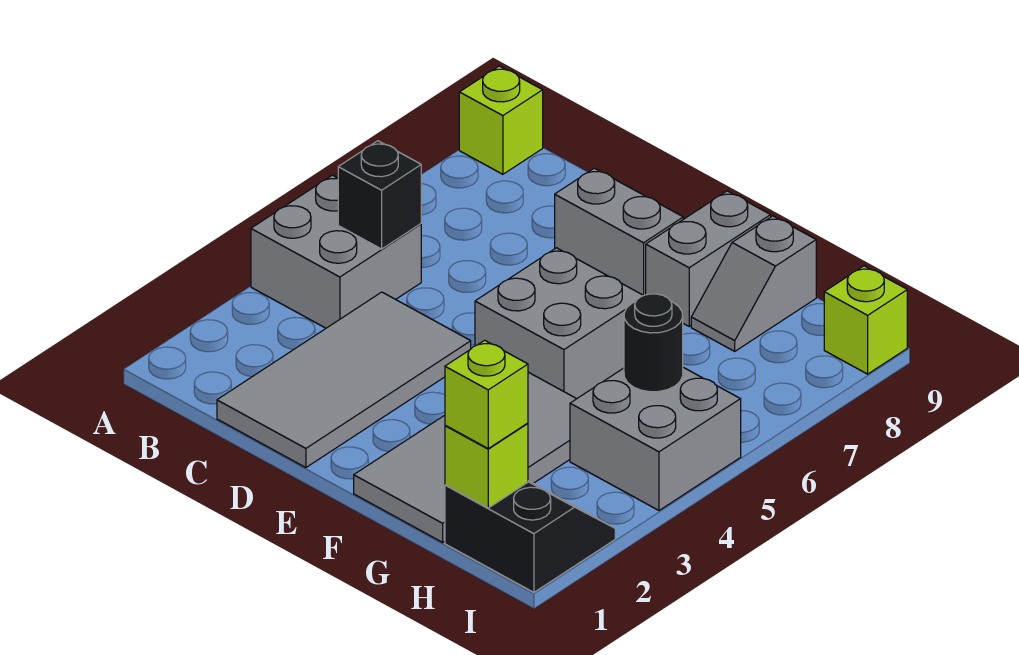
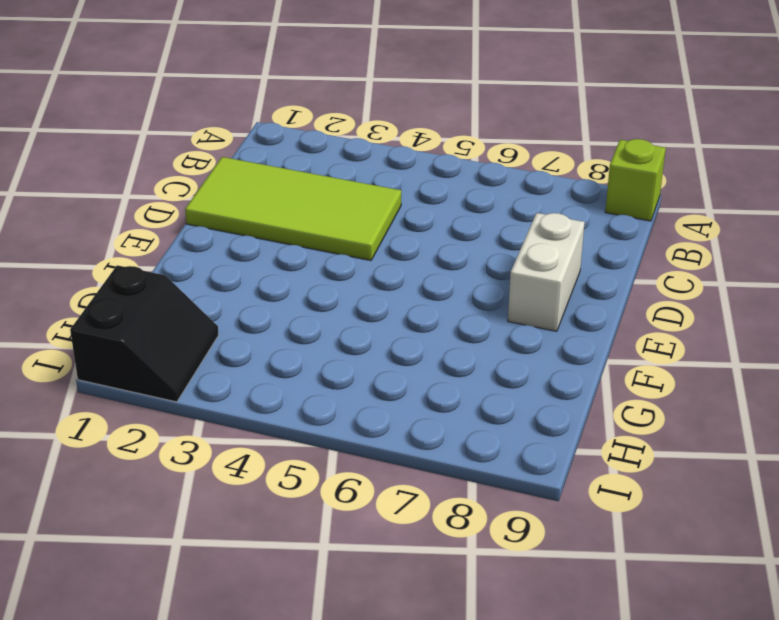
lime tile C1:D4 level 1 -> grey tile C1:D4 level 1
white brick D8:E8 level 1 -> grey brick D8:E8 level 1
none -> grey brick A4:B5 level 1
none -> grey brick E5:F6 level 1
none -> grey tile F1:G4 level 1

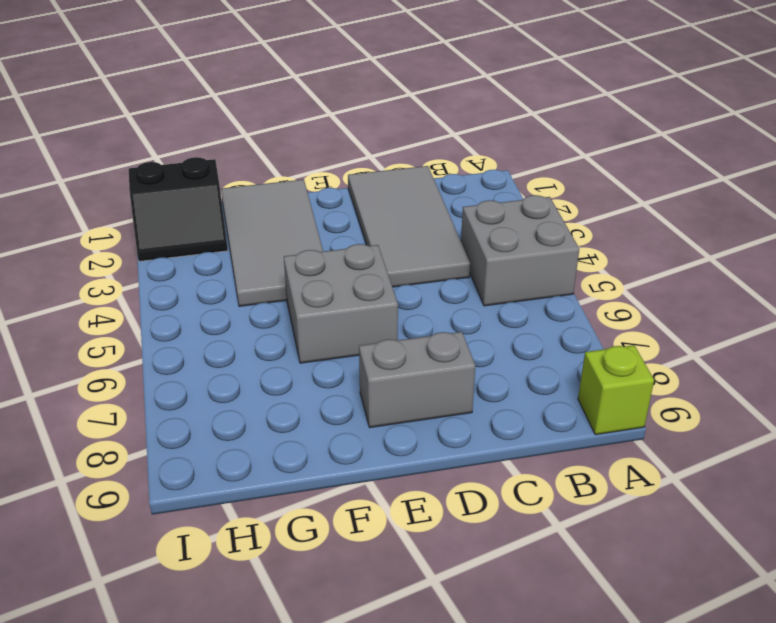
none -> grey brick F8:F9 level 1
none -> grey slope G8:G9 level 1 top 9
none -> grey brick H4:I5 level 1

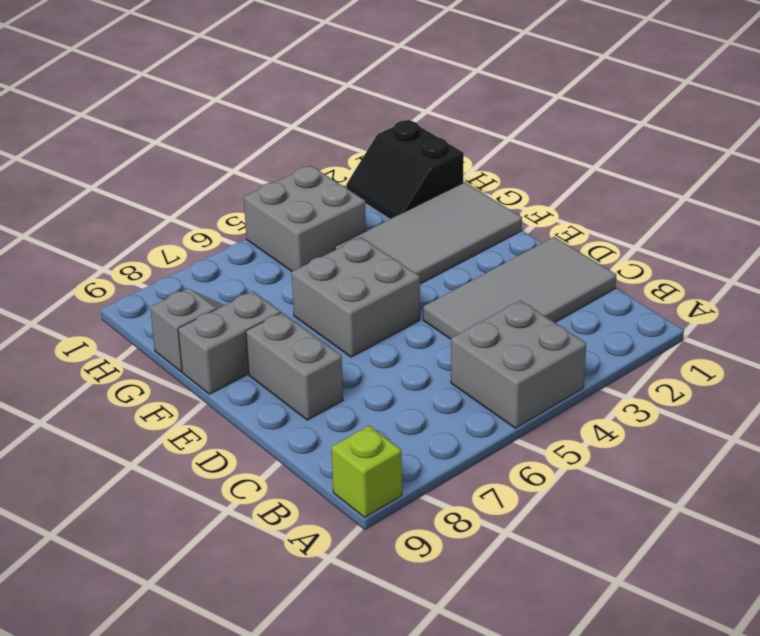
none -> lime brick I9 level 1
none -> black brick B5 level 2
none -> lime brick H1 level 2

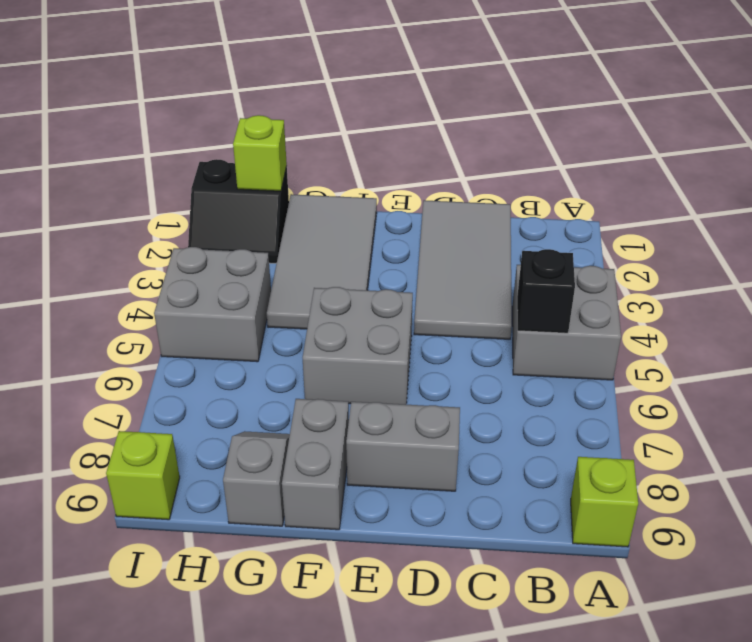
none -> black round brick H5 level 2
none -> lime brick H1 level 3

